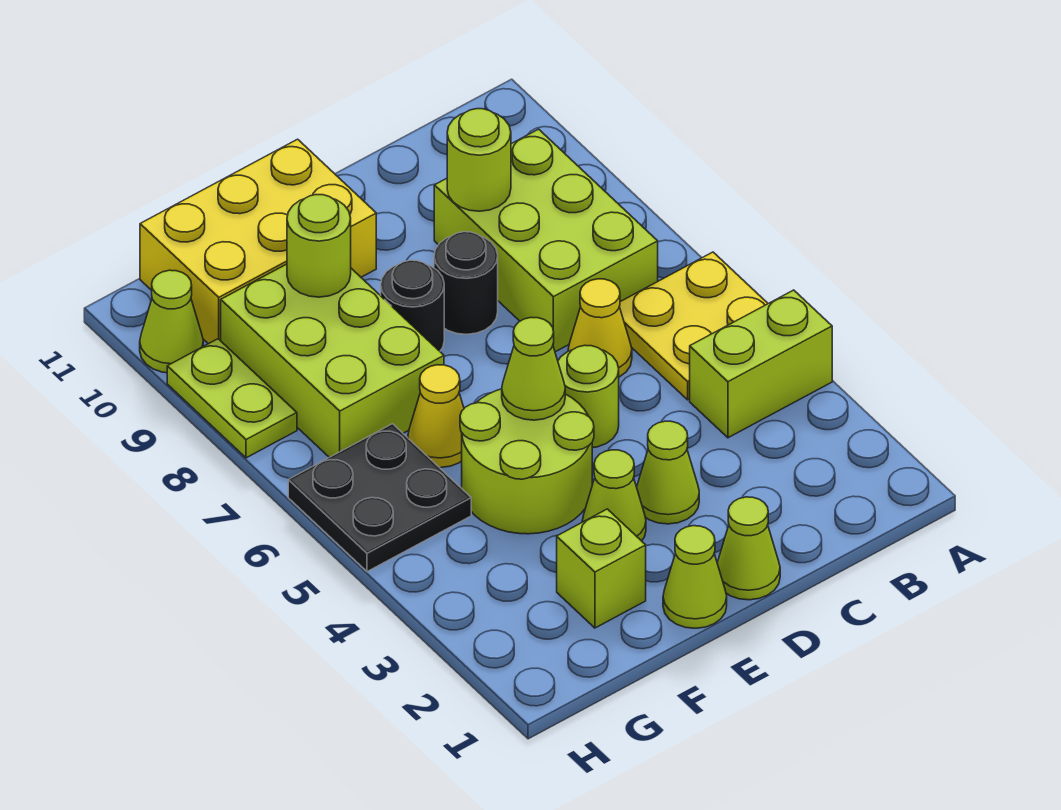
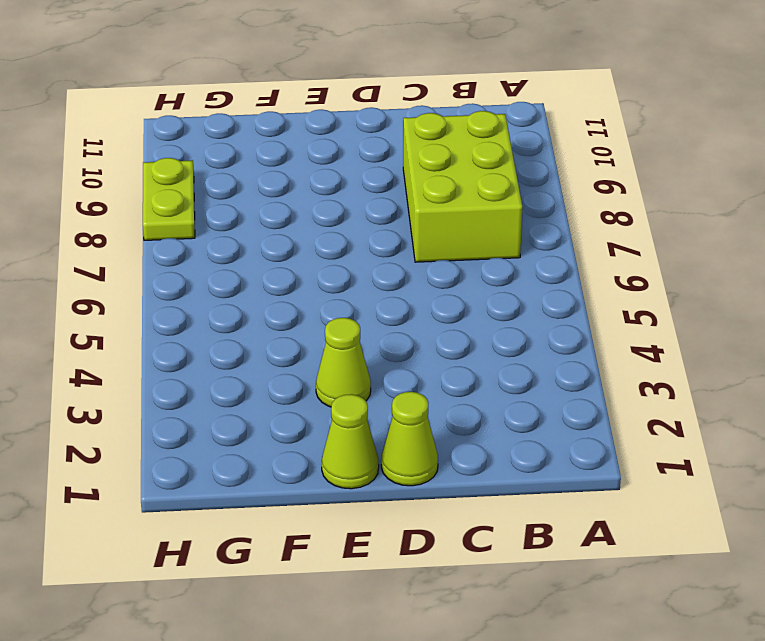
none -> lime brick A4:B4 level 1
none -> yellow plate A5:B6 level 1
none -> yellow cone C6 level 1

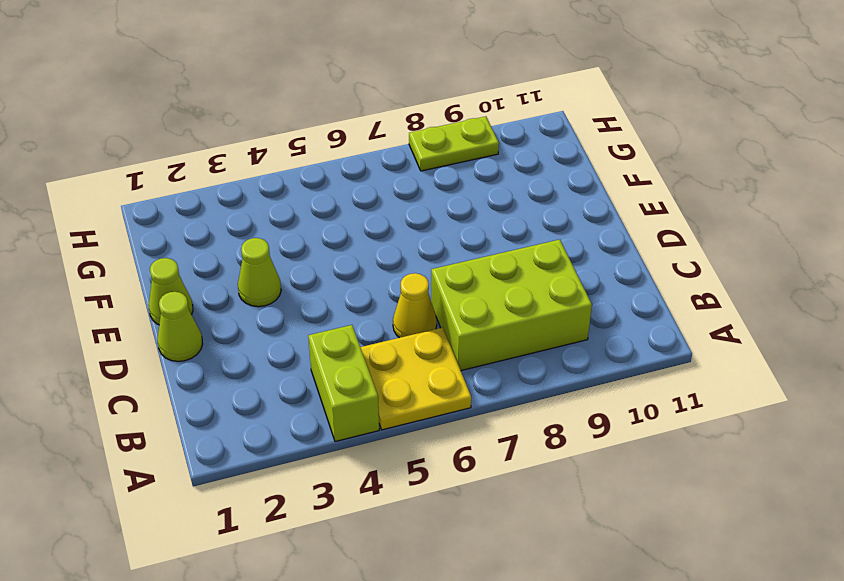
none -> lime cone D3 level 1
none -> lime round brick D5 level 1
none -> black round brick D8 level 1

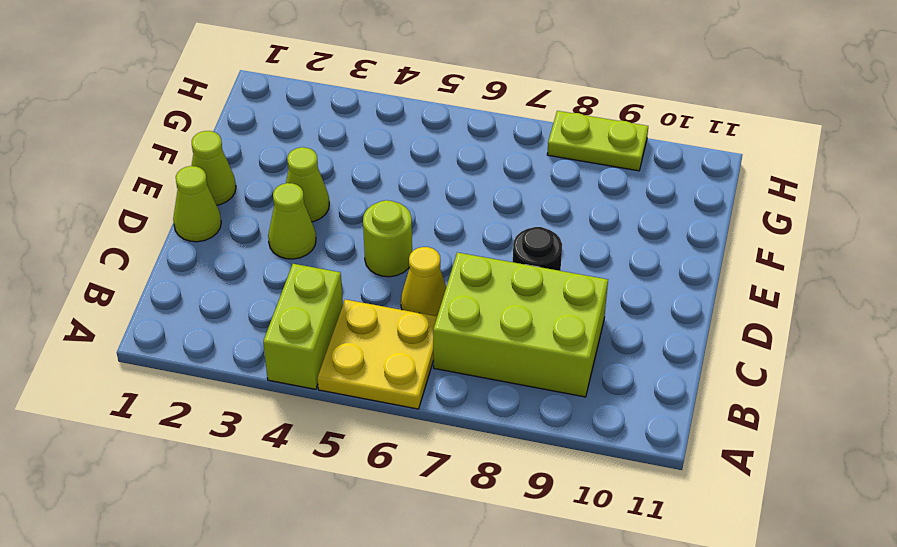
none -> lime round brick E4:F5 level 1
none -> black round brick E8 level 1
none -> yellow brick E10:G11 level 1

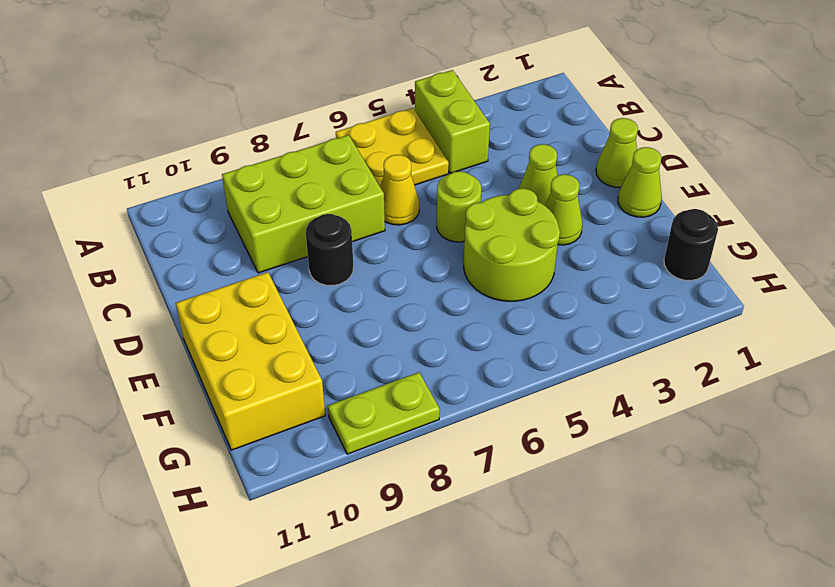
black round brick G1 level 1 -> black round brick E8 level 1
none -> lime brick F2 level 1
none -> yellow cone F6 level 1
none -> lime brick F7:G9 level 1

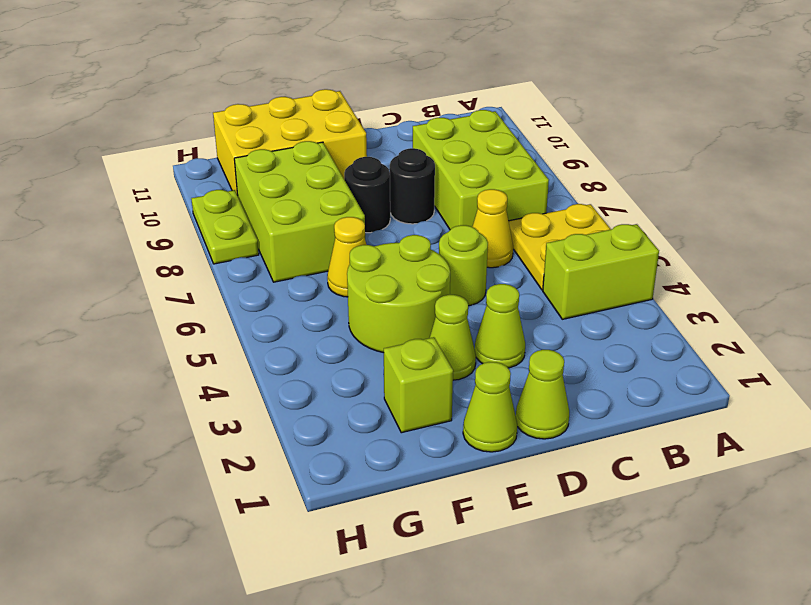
none -> black plate G5:H6 level 1
none -> lime cone H10 level 1
none -> lime round brick C9 level 2

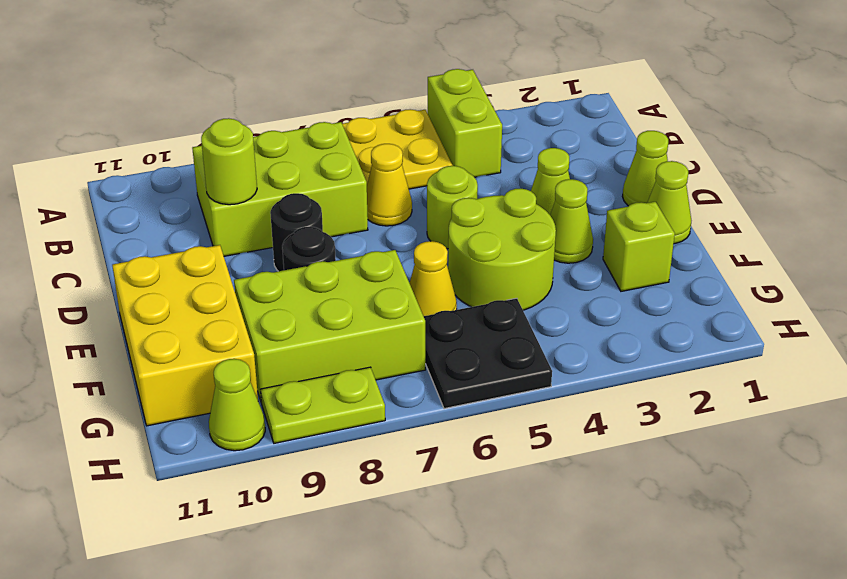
none -> lime cone E5 level 2
none -> lime round brick F9 level 2

